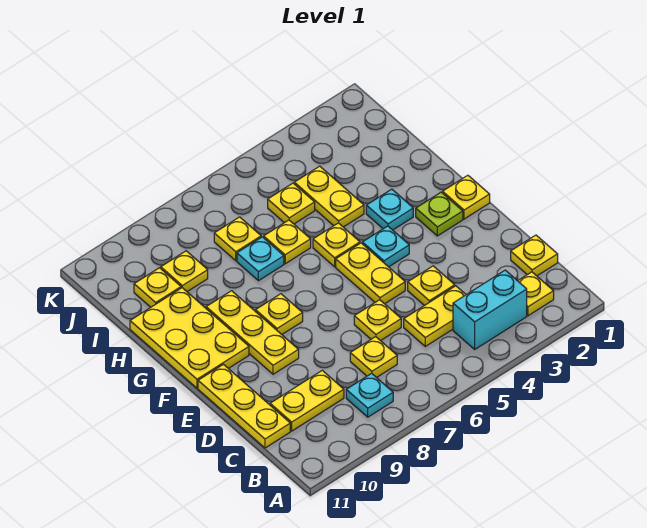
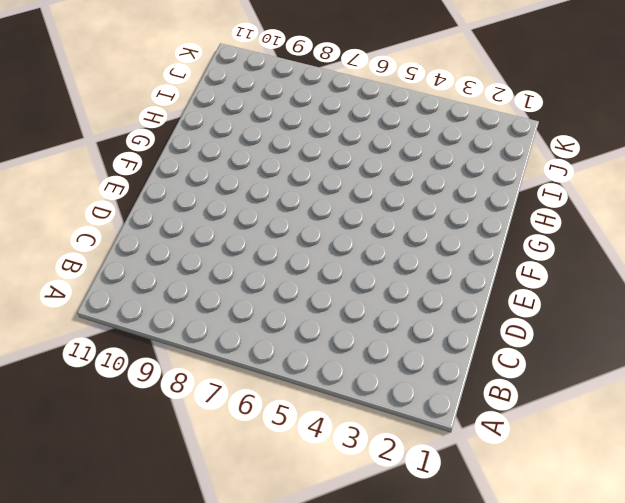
none -> yellow plate B2 level 1
none -> cyan brick B3:B4 level 1
none -> cyan plate B8 level 1

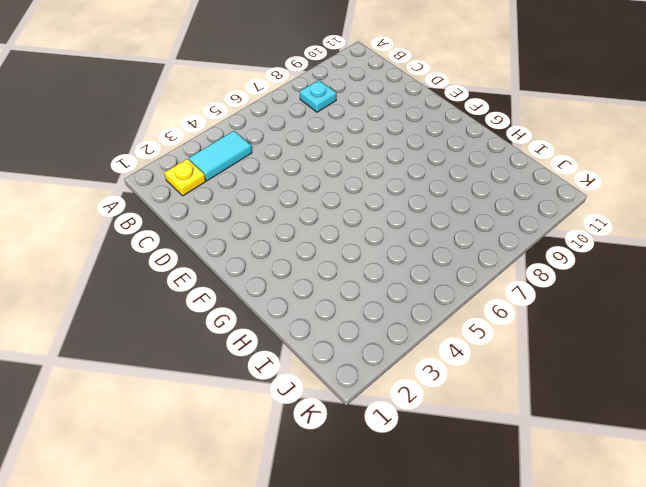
cyan tile B3:B4 level 1 -> cyan brick B3:B4 level 1
none -> yellow plate C1 level 1
none -> yellow plate C4:C5 level 1
none -> yellow plate C7 level 1

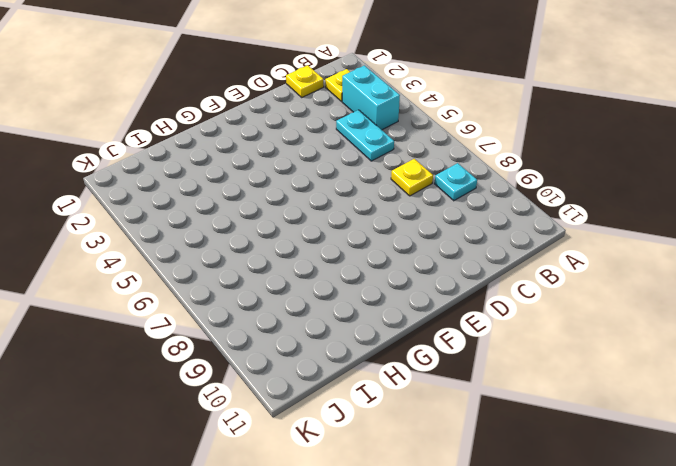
cyan plate C4:C5 level 1 -> yellow plate C4:C5 level 1
none -> yellow plate C9:C10 level 1
none -> yellow plate C11:E11 level 1
none -> yellow plate D4 level 1

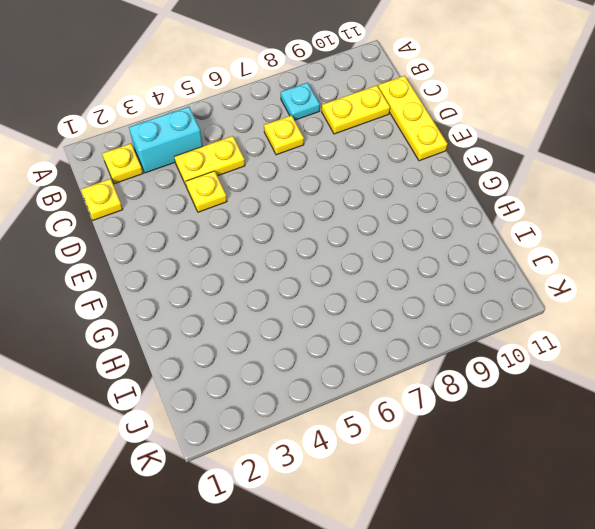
none -> yellow plate D6 level 1
none -> yellow plate E5:F5 level 1
none -> yellow plate E9:G9 level 1

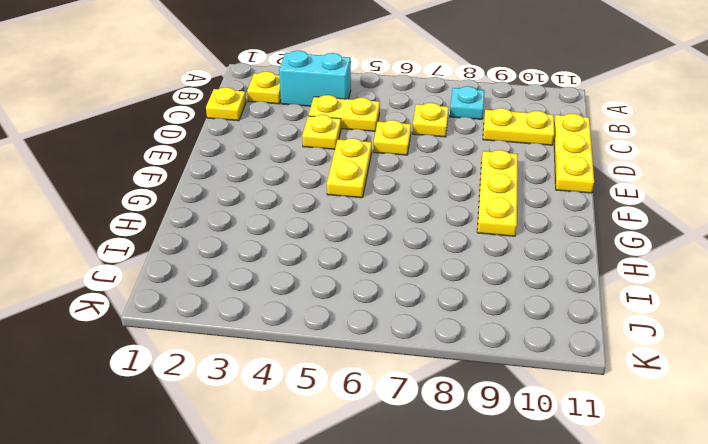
none -> yellow plate F1 level 1
none -> lime plate F2 level 1
none -> cyan plate F4 level 1

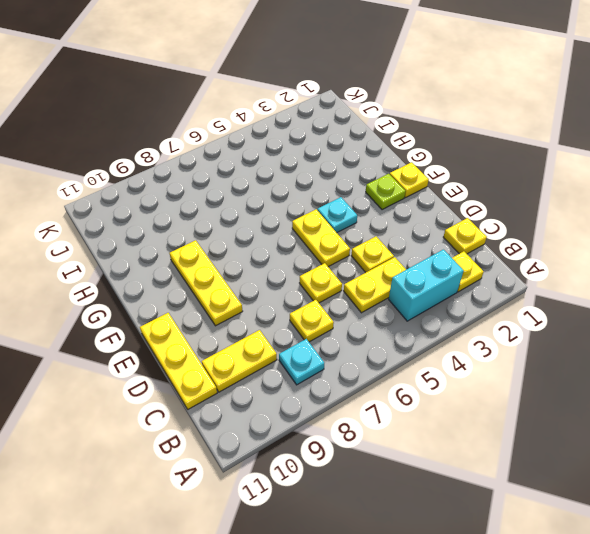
none -> yellow plate F8 level 1
none -> yellow plate F10:H11 level 1
none -> cyan plate G3 level 1

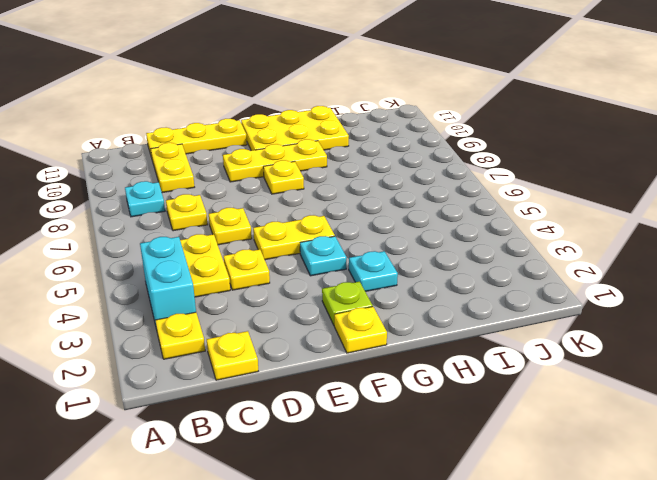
none -> yellow plate G5 level 1
none -> yellow plate H4:I4 level 1
none -> yellow plate H6 level 1

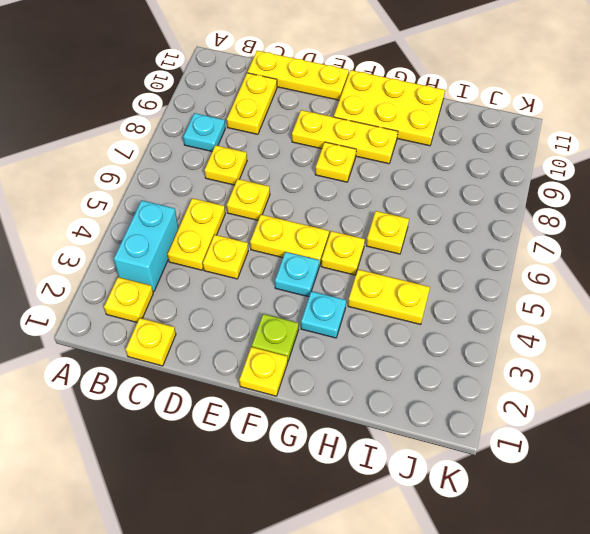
none -> cyan plate H7 level 1
none -> yellow plate I5 level 1
none -> yellow plate I7 level 1

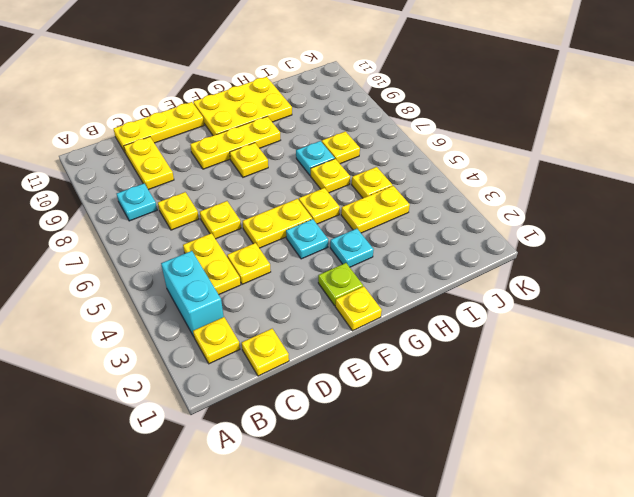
none -> yellow plate I9 level 1
none -> yellow plate I10 level 1

